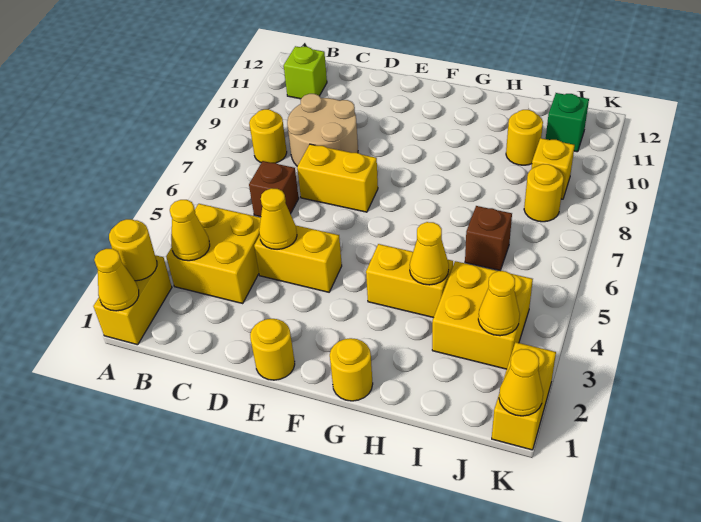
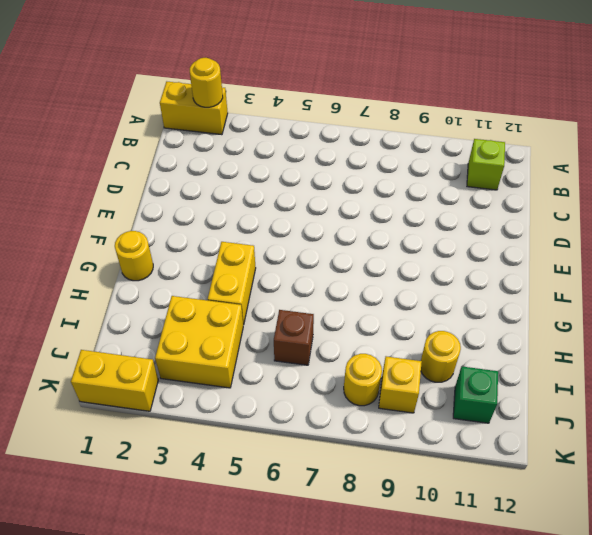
none -> yellow brick B3:C4 level 1
none -> yellow round brick B8 level 1
none -> brown brick C6 level 1

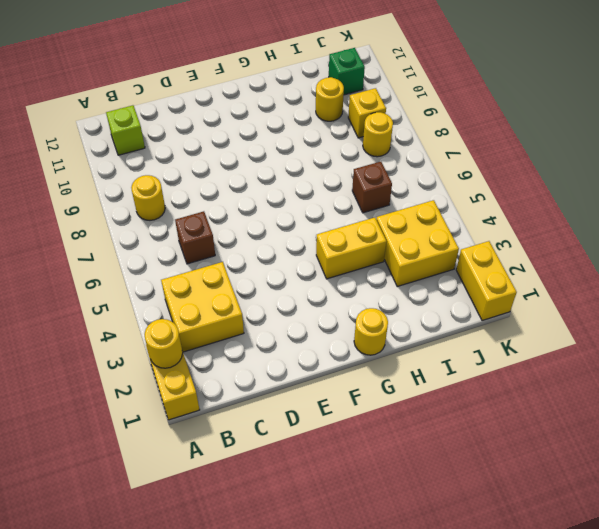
none -> tan round brick C8:D9 level 1
none -> yellow brick D4:E4 level 1
none -> yellow brick D7:E7 level 1

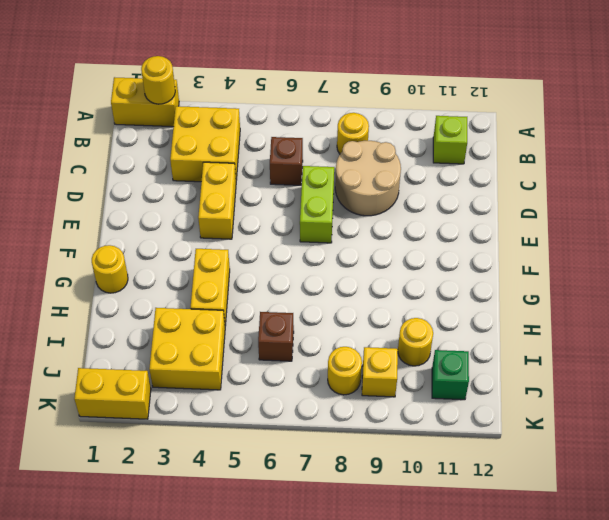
lime brick D7:E7 level 1 -> yellow brick D7:E7 level 1
none -> yellow round brick E1 level 1
none -> yellow cone A1 level 2
none -> yellow cone B3 level 2

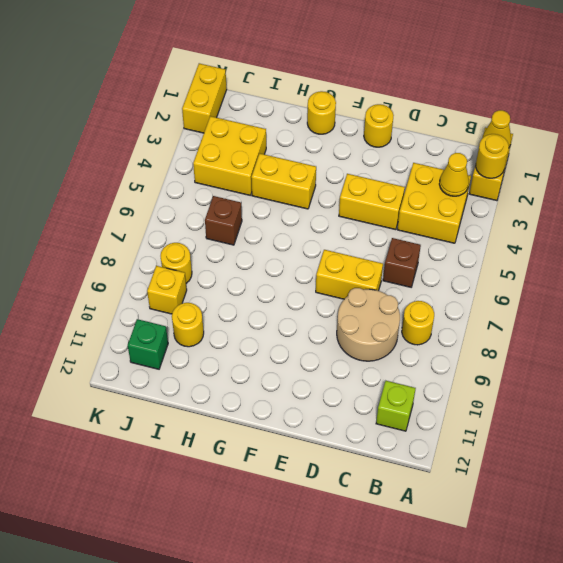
none -> yellow cone D4 level 2
none -> yellow cone H4 level 2
none -> yellow cone J3 level 2

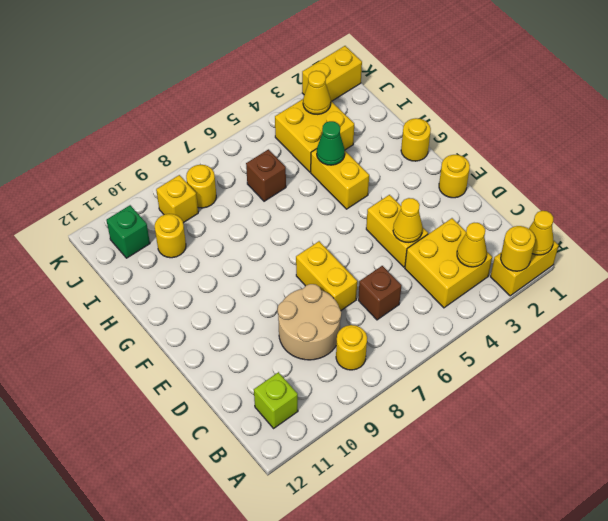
green cone H4 level 2 -> yellow cone H4 level 2
none -> yellow cone K1 level 2

